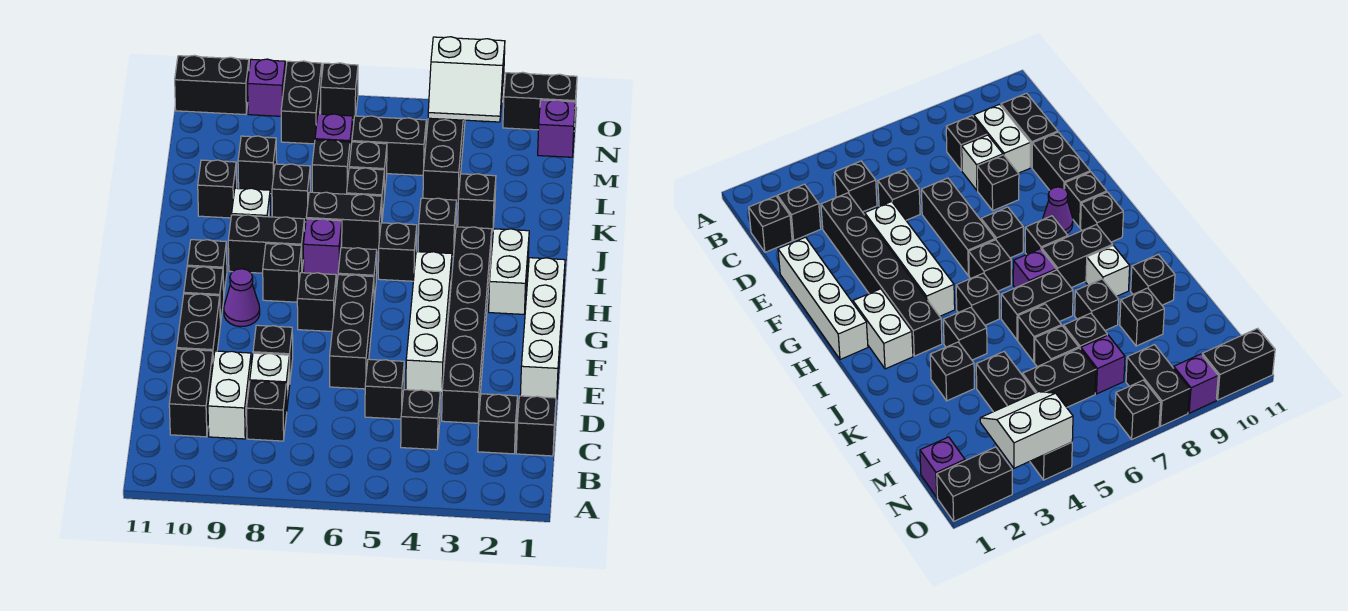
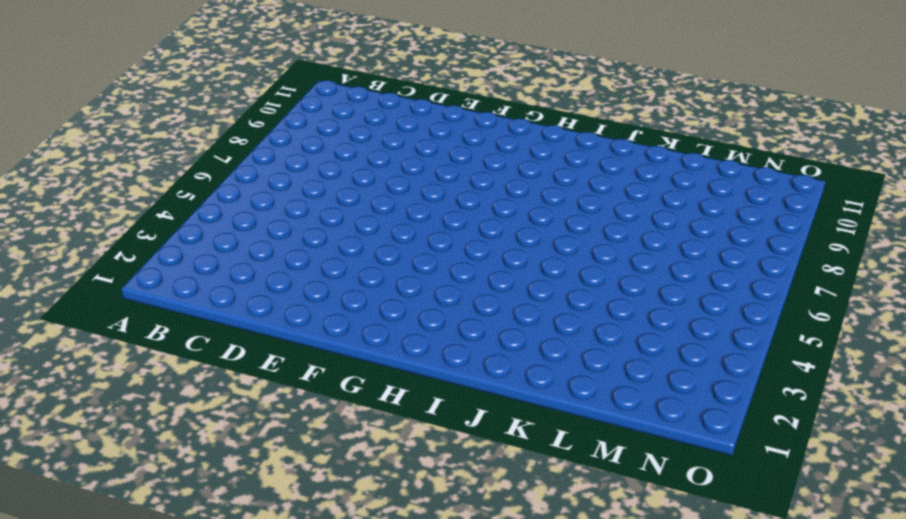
none -> black brick C1 level 1
none -> black brick C2 level 1
none -> black brick C4 level 1
none -> black brick C8 level 1

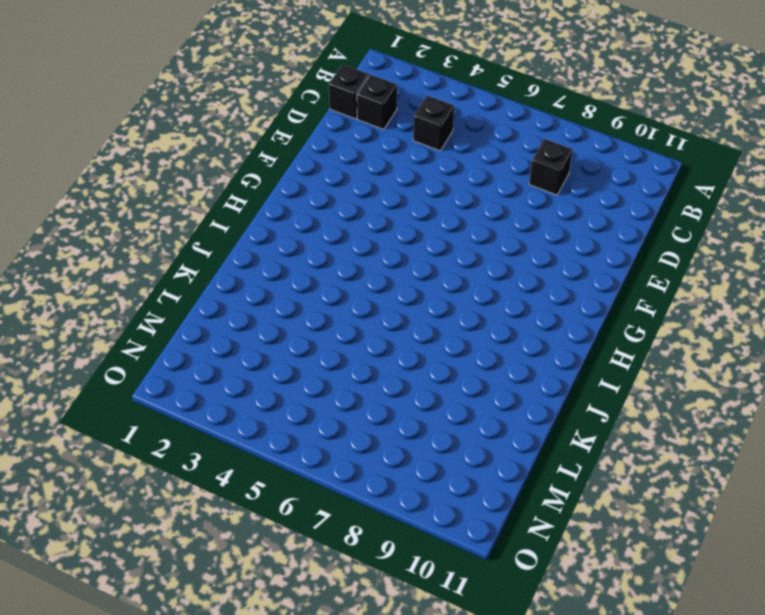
none -> white brick C9:D9 level 1
none -> black brick C10:D10 level 1
none -> black brick D3:I3 level 1
none -> black brick D5 level 1

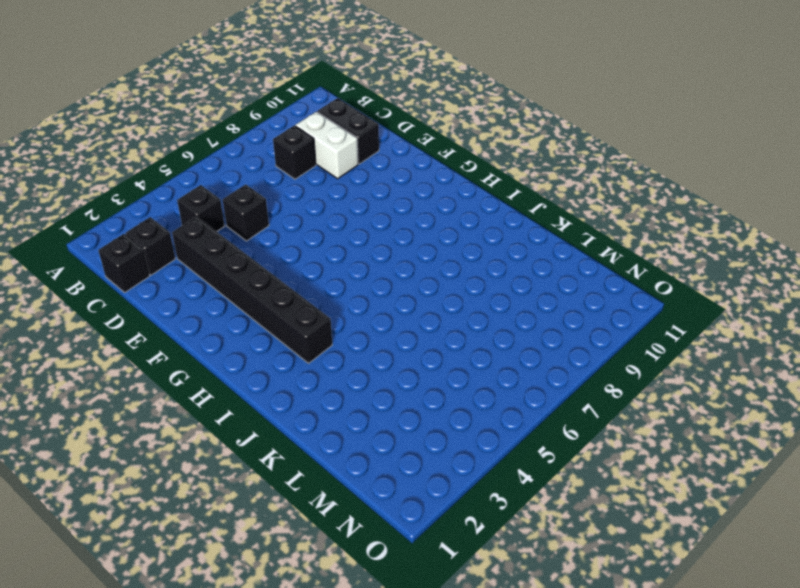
none -> white brick D8 level 1
none -> white brick E1:H1 level 1
none -> white brick E4:H4 level 1
none -> black brick E6:G6 level 1

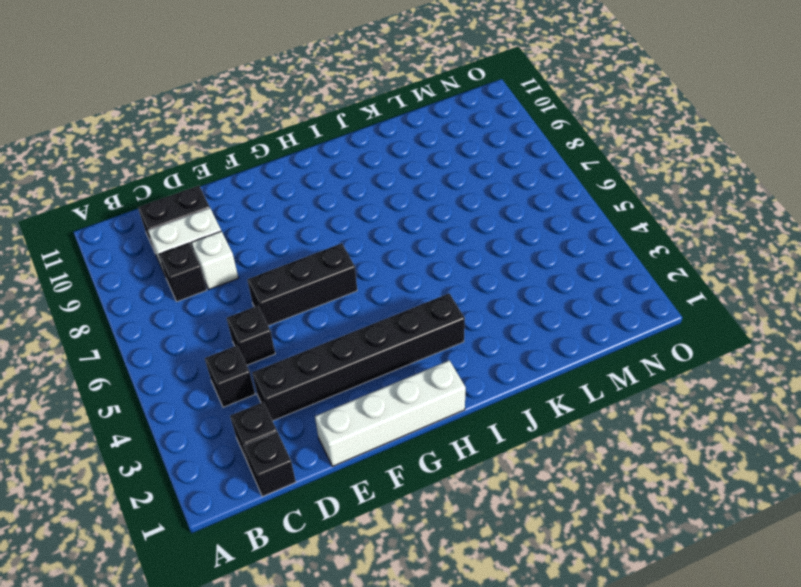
none -> white brick E4:H4 level 1
none -> black brick E8 level 1
none -> black brick E10:F10 level 1
none -> black brick G7 level 1

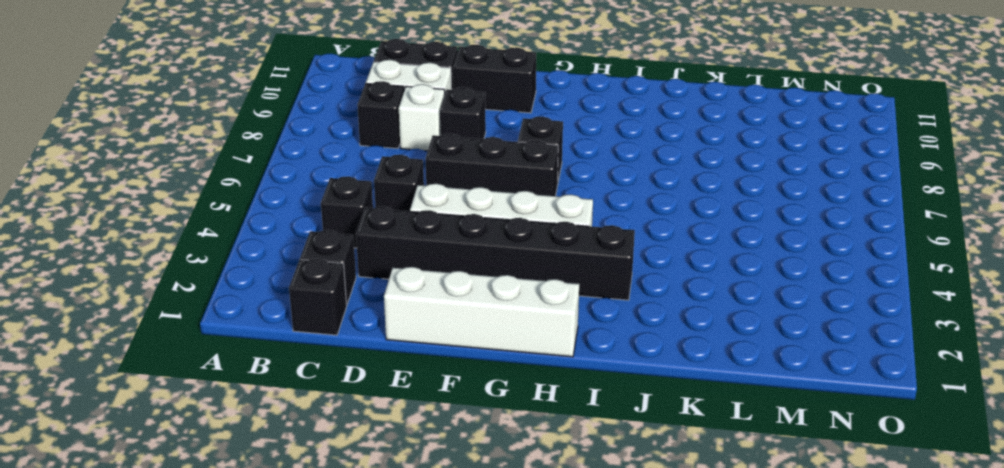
none -> purple cone G9 level 1
none -> black brick G10 level 1
none -> white brick H2:I2 level 1
none -> black brick H6 level 1

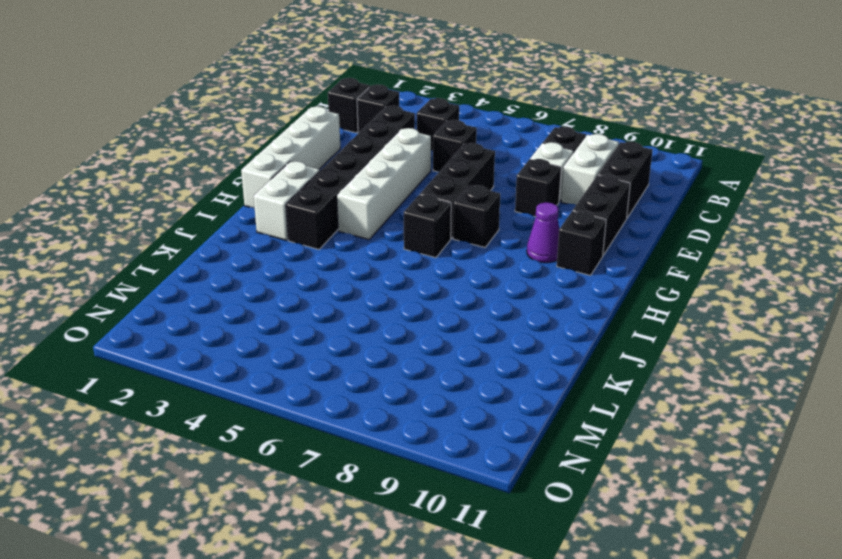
none -> black brick H8 level 1
none -> black brick H10 level 1
none -> black brick I5 level 1
none -> purple brick I7 level 1

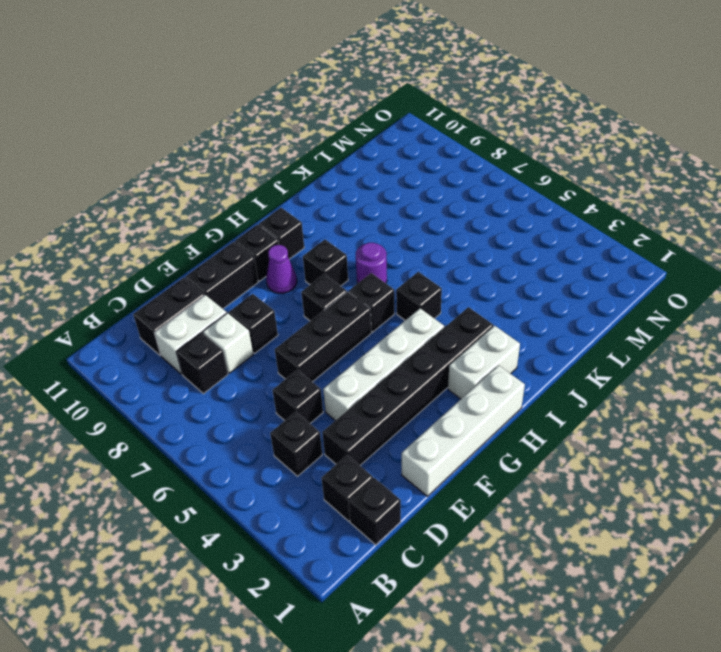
purple round brick I7 level 1 -> purple brick I7 level 1
none -> black brick I8:I9 level 1
none -> black brick J4 level 1
none -> black brick J6:J7 level 1
none -> white brick J9 level 1

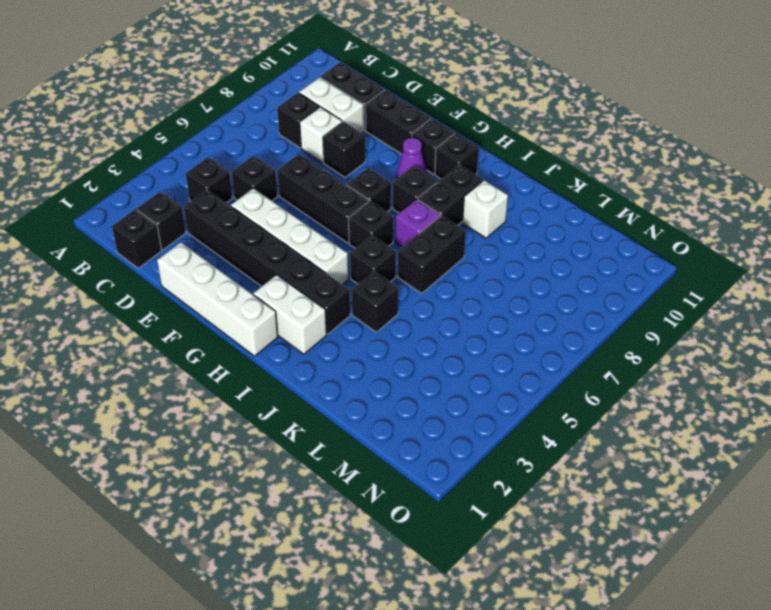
none -> black brick K3 level 1
none -> black brick K6 level 1
none -> black brick K8 level 1
none -> black brick K10 level 1

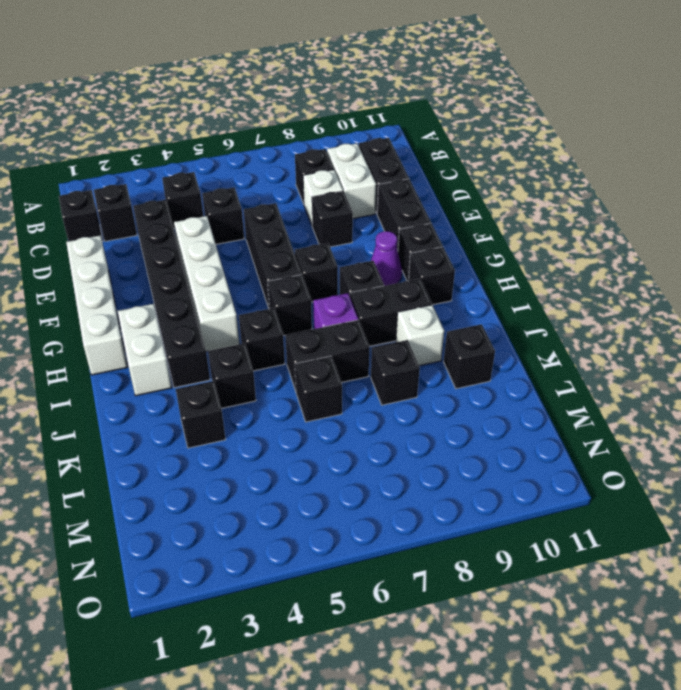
none -> black brick L4:O4 level 1
none -> black brick L6 level 1
none -> black brick L7 level 1
none -> black brick L9 level 1

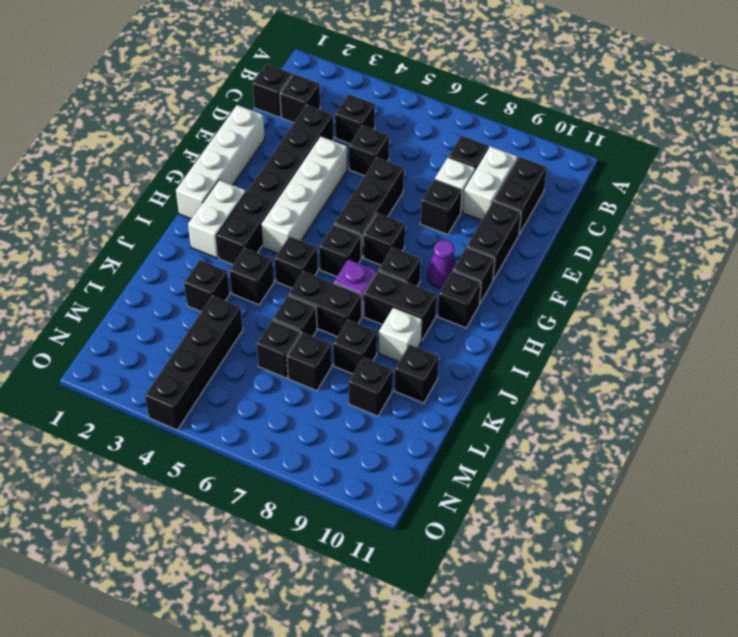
none -> black brick M5:M6 level 1
none -> purple brick M7 level 1
none -> purple brick N1 level 1
none -> black brick N8:O8 level 1

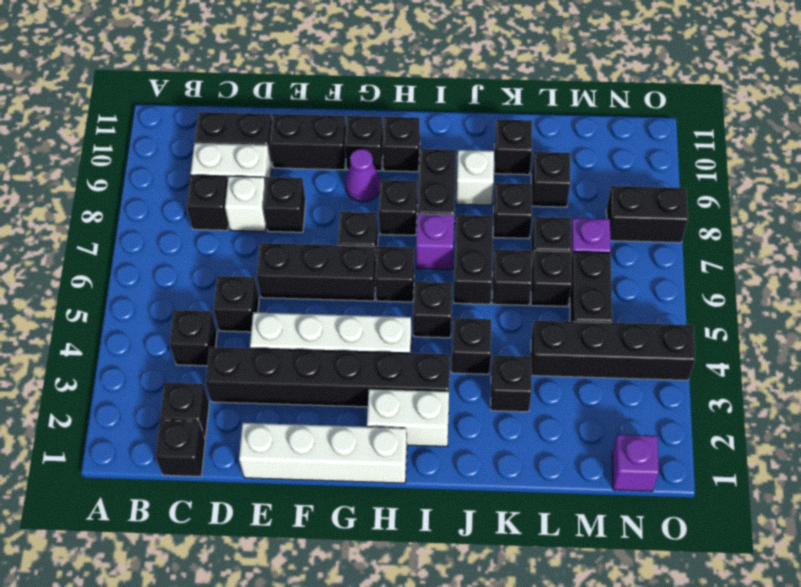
none -> black brick O1:O2 level 1
none -> black brick O7 level 1
none -> purple brick O9 level 1
none -> black brick O10:O11 level 1

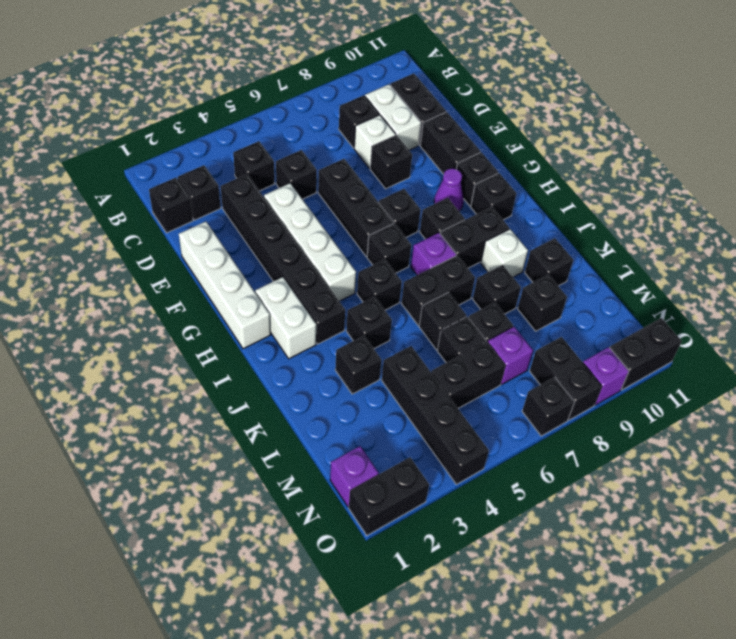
none -> white slope N3:O4 level 2 top O

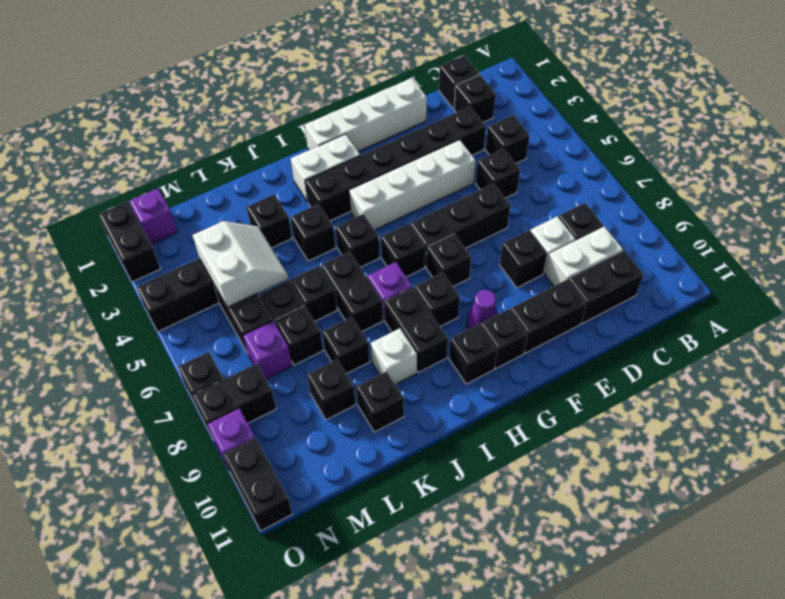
white slope L4:M5 level 2 top M -> white slope N3:O4 level 2 top O

